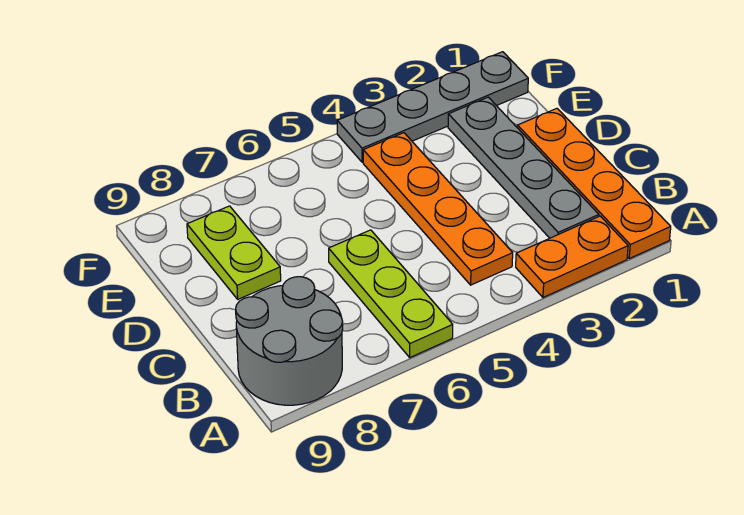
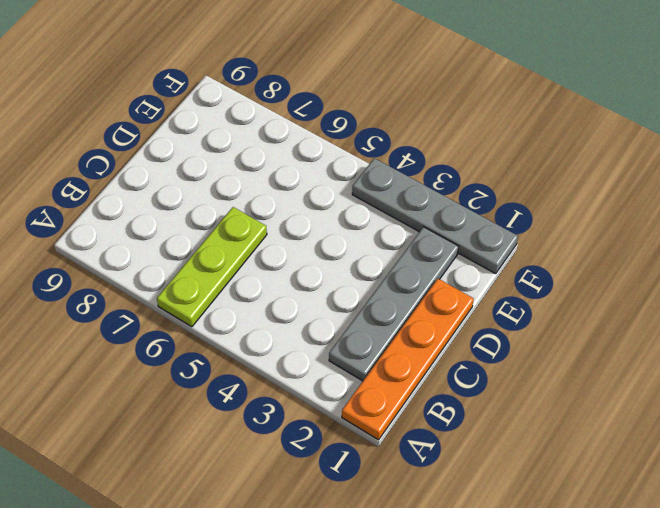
none -> orange plate A2:A3 level 1
none -> grey round brick A8:B9 level 1

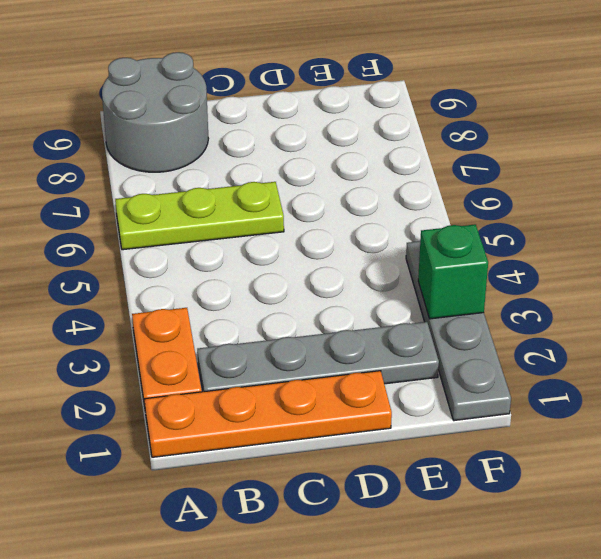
green brick F3 level 2 -> none
none -> orange plate B4:E4 level 1
none -> lime plate D8:E8 level 1

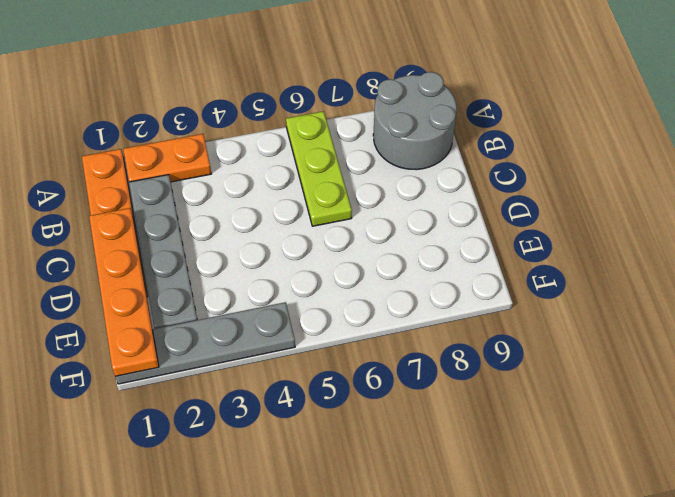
orange plate C1:F1 level 2 -> orange plate B4:E4 level 1
none -> lime plate D8:E8 level 1

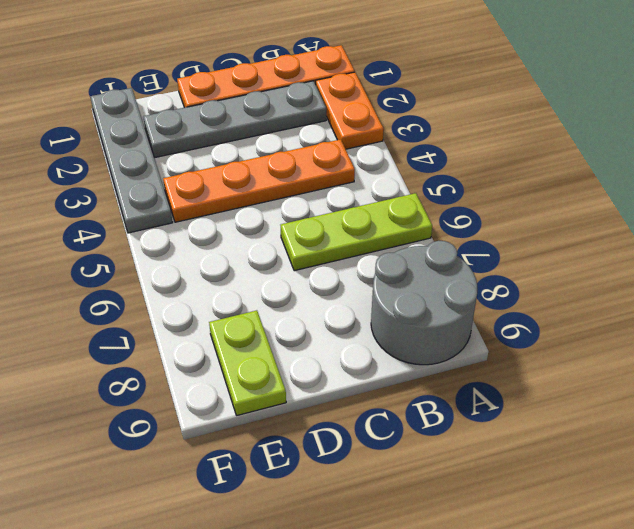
lime plate E8:E9 level 1 -> lime plate D8:E8 level 1

